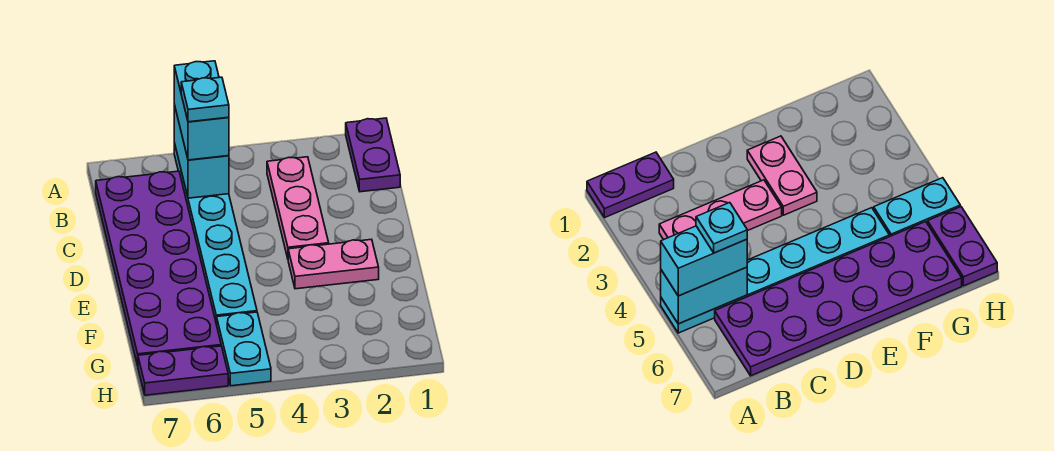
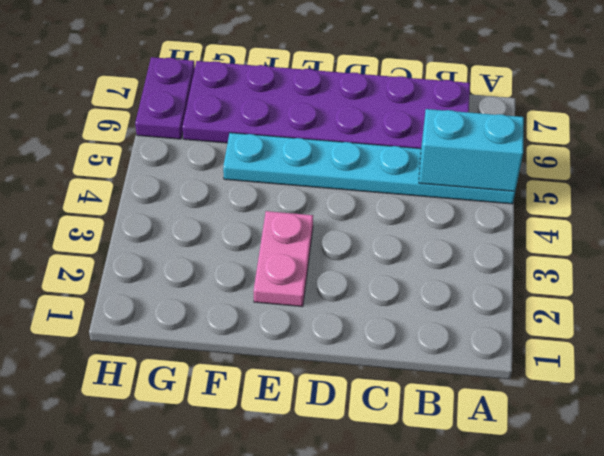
none -> purple plate A1:B1 level 1
none -> pink plate B3:D3 level 1

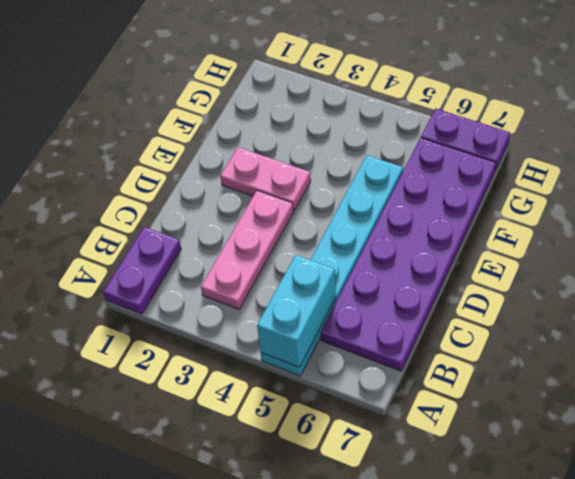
none -> cyan plate G5:H5 level 1
none -> cyan brick A5:B5 level 3

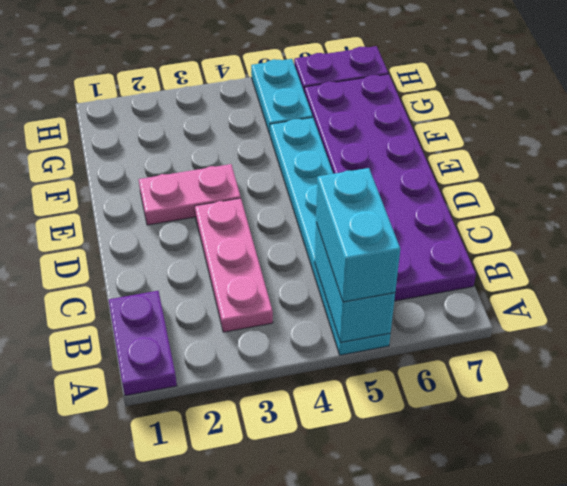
none -> cyan plate B5 level 4

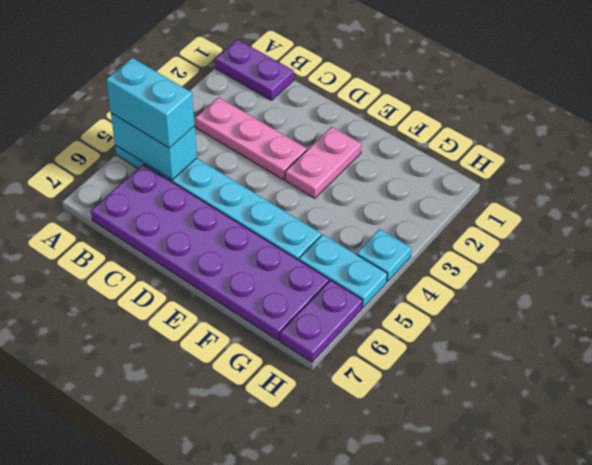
cyan plate H4 level 1 -> cyan plate B5 level 4

